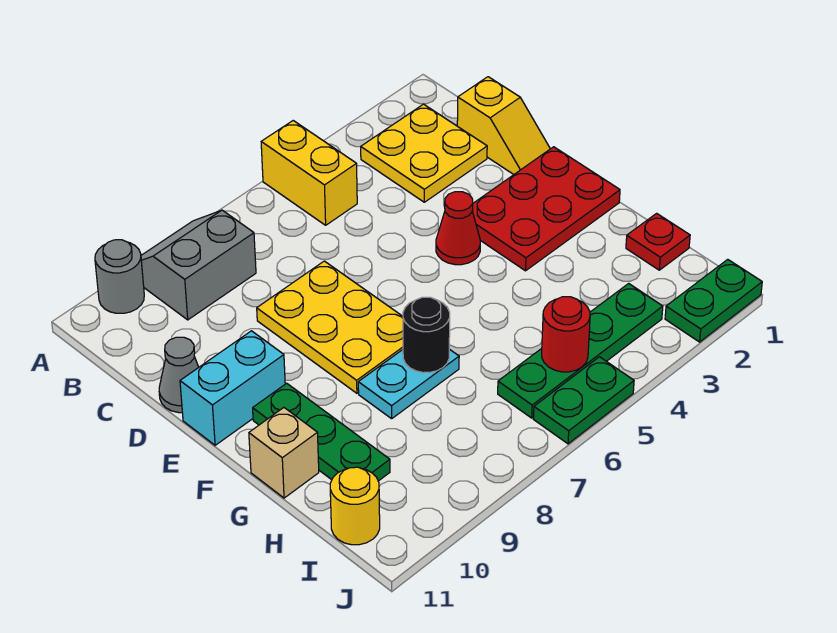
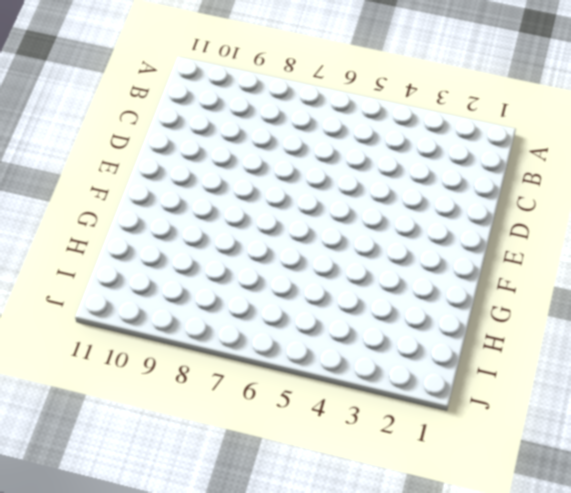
none -> yellow brick A5:B5 level 1
none -> grey slope A8:B9 level 1 top B
none -> grey round brick A10 level 1

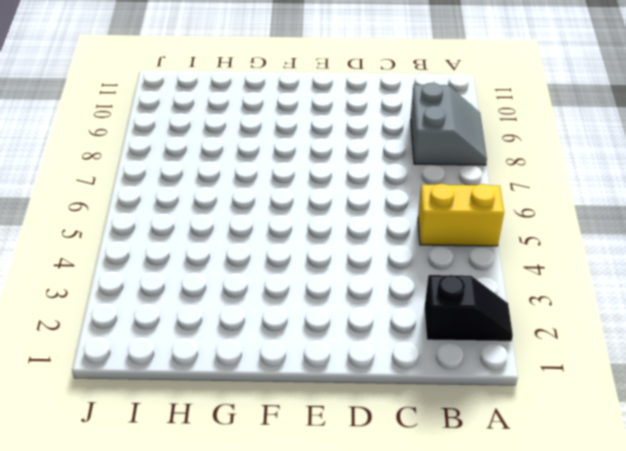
black slope A2:B2 level 1 top B -> yellow plate B2:C3 level 1
none -> grey round brick A10 level 1
none -> yellow slope C1:D1 level 1 top C
none -> yellow plate D7:F8 level 1

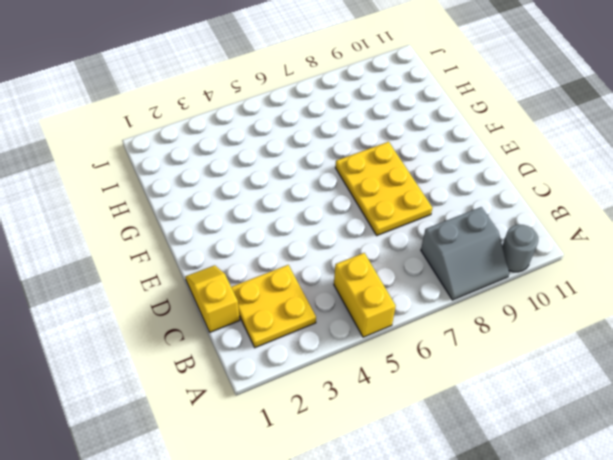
none -> grey cone D11 level 1
none -> red plate E1:F3 level 1
none -> red cone E4 level 1

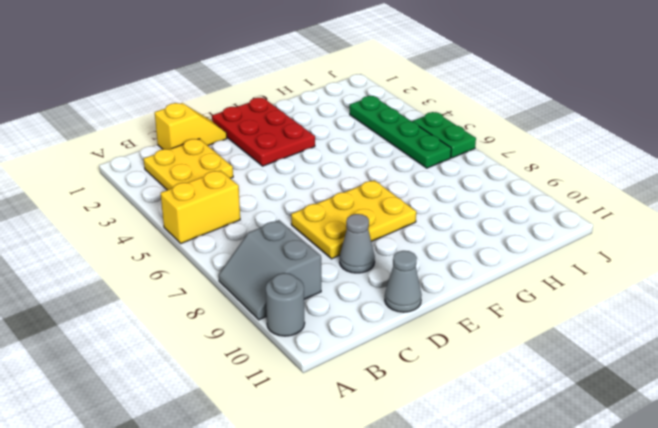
grey cone D9 level 1 -> none
none -> red cone E4 level 1
none -> cyan brick E10:E11 level 1
none -> green plate F10:H10 level 1

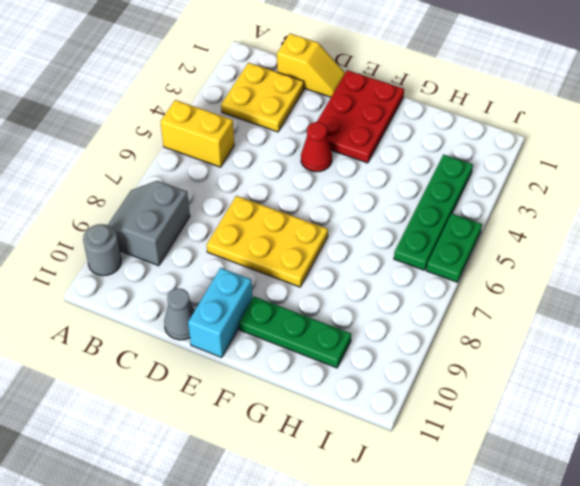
none -> cyan plate G7:G8 level 1
none -> tan brick G11 level 1
none -> red plate H1 level 1

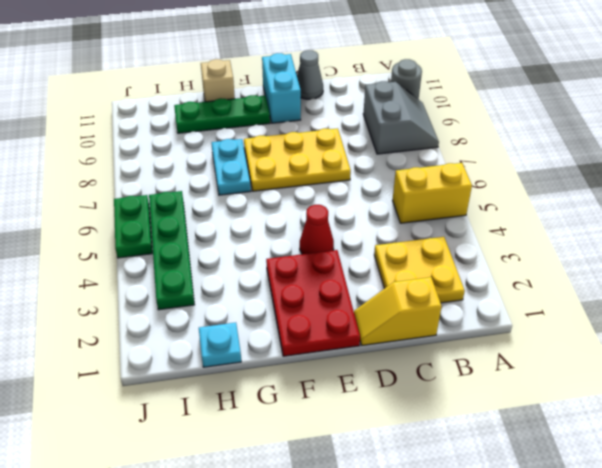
cyan plate H1 level 1 -> red plate H1 level 1
none -> yellow round brick I11 level 1
none -> green plate J1:J2 level 1
none -> black round brick G7 level 2

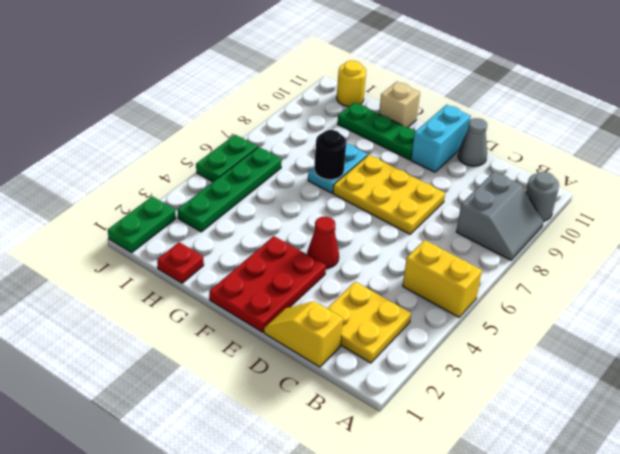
none -> red round brick I5 level 2

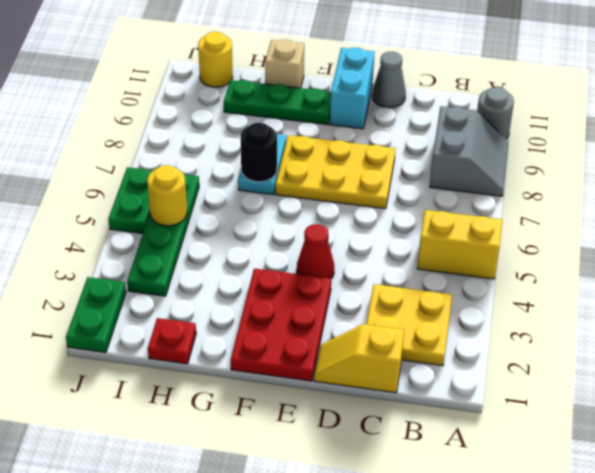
yellow round brick I5 level 2 -> red round brick I5 level 2

